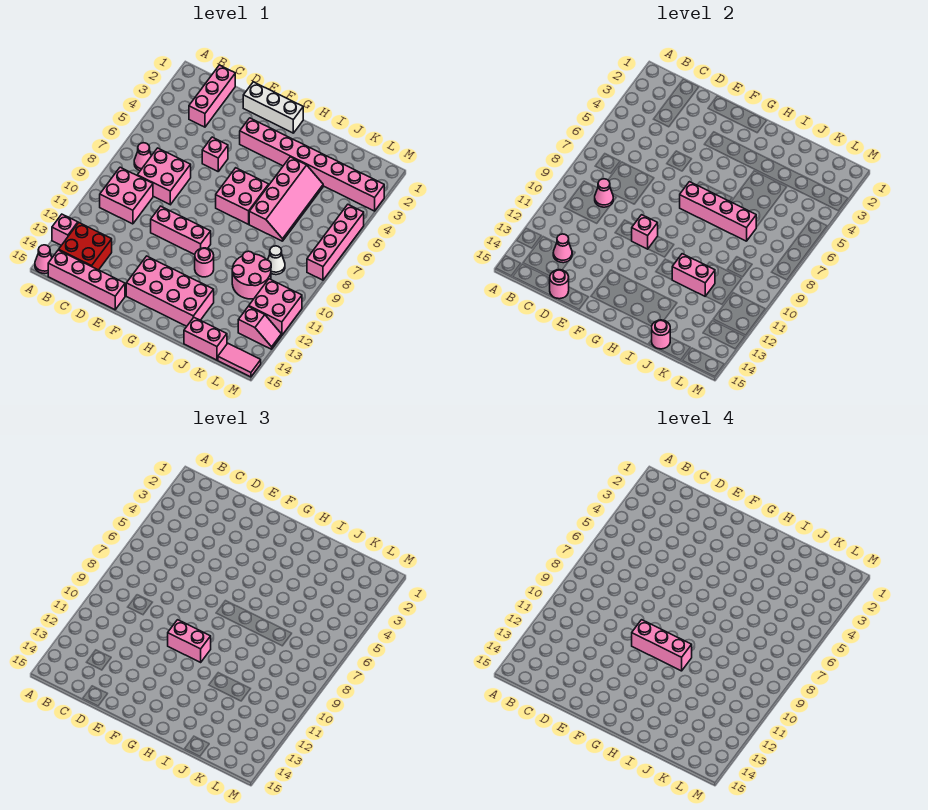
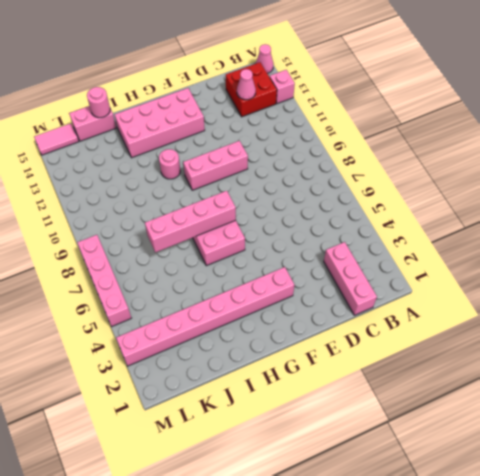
none -> pink cone B7 level 1
none -> pink brick B9:C10 level 1
none -> pink brick B15:E15 level 1
none -> pink brick C7:D8 level 1

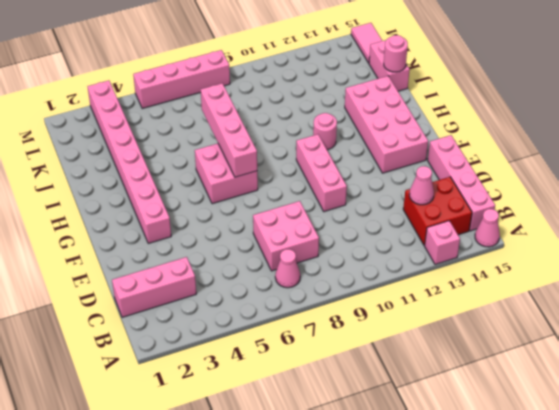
none -> pink brick B9:C10 level 1
none -> white brick E1:G1 level 1
none -> pink brick E5 level 1
none -> pink slope I4:J7 level 1 top I

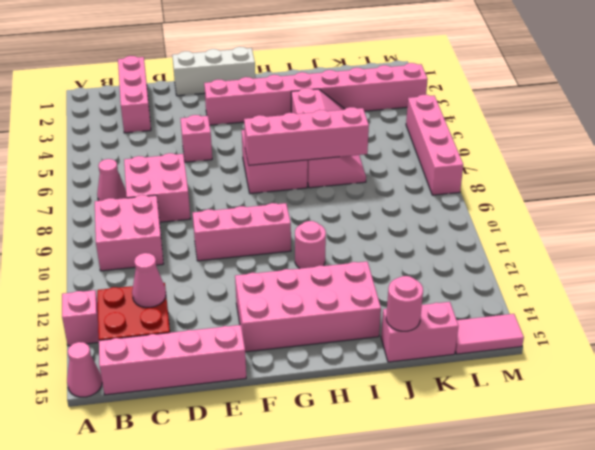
none -> pink round brick J10:K11 level 1
none -> white cone K9 level 1
none -> pink brick L11:M12 level 1
none -> pink slope L13:M13 level 1 top L

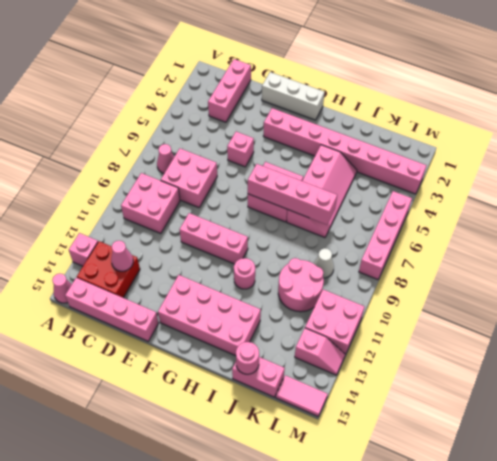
none -> pink cone C9 level 2
none -> pink round brick D15 level 2
none -> pink brick F10 level 2
none -> pink brick I11:J11 level 2

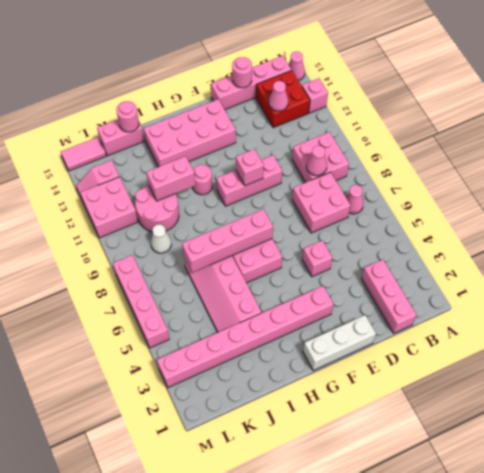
none -> pink brick F10:G10 level 3
none -> pink brick F10:H10 level 4

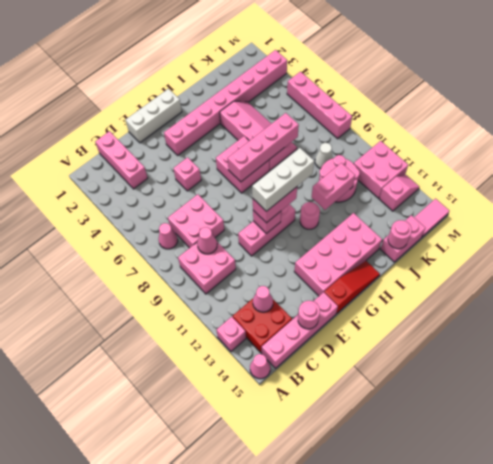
white brick F10:H10 level 4 -> pink brick F10:H10 level 4
red slope F15:H15 level 1 top F -> none

